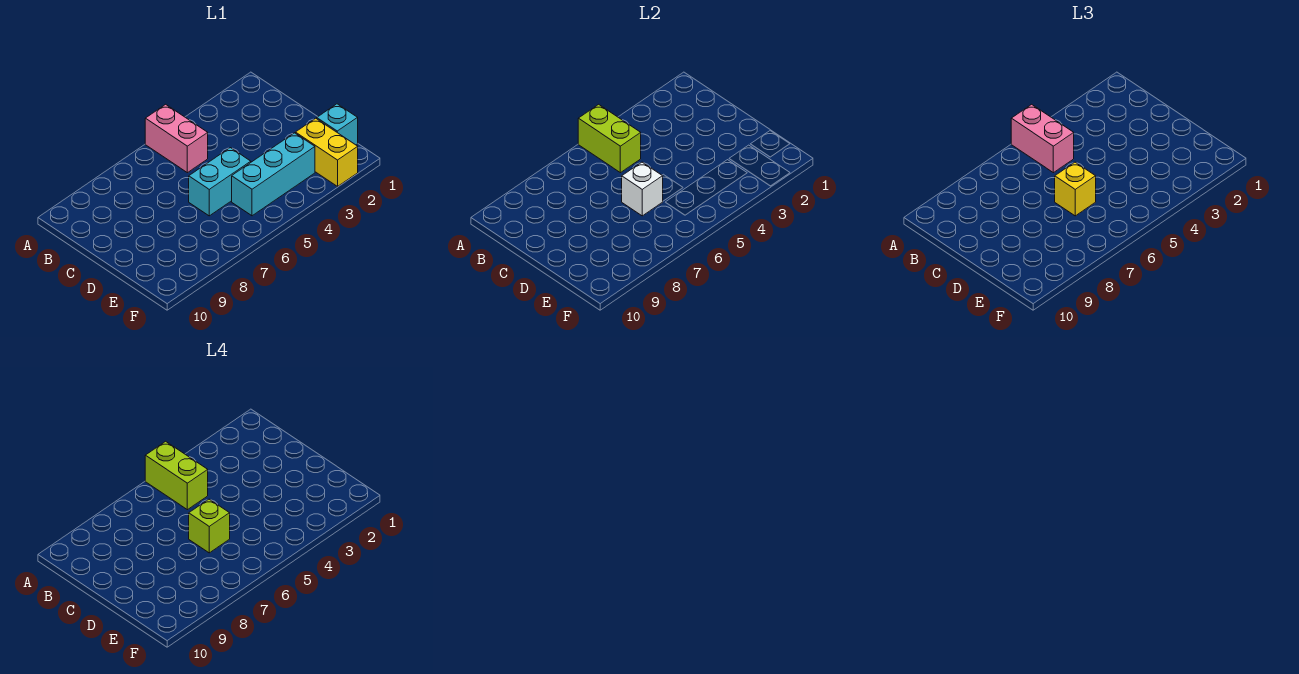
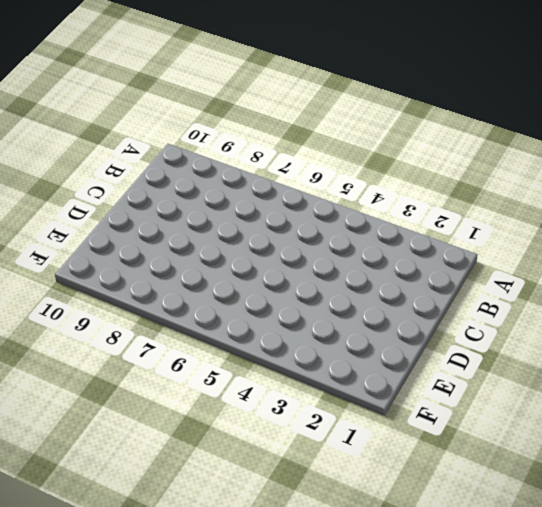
none -> pink brick A5:B5 level 1
none -> cyan brick D5:D6 level 1

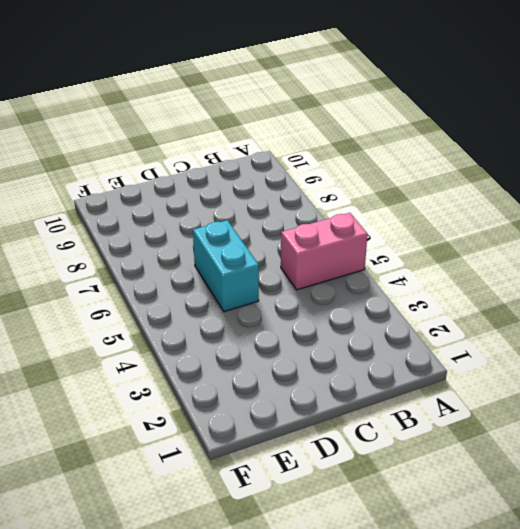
none -> cyan brick E1 level 1
none -> yellow brick E2:F2 level 1

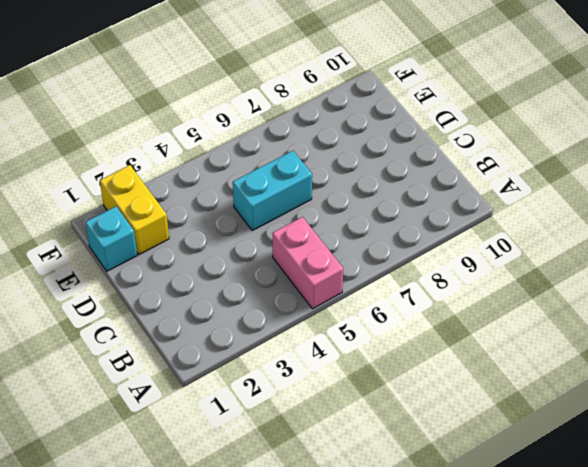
none -> cyan brick E3:E5 level 1
none -> lime brick A5:B5 level 2

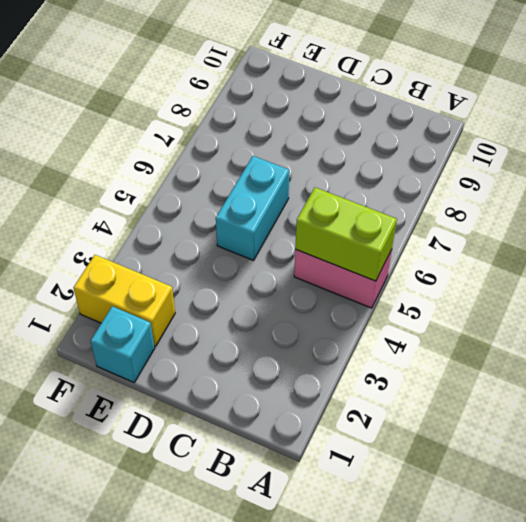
none -> cyan brick E3:E5 level 1
none -> white brick D6 level 2

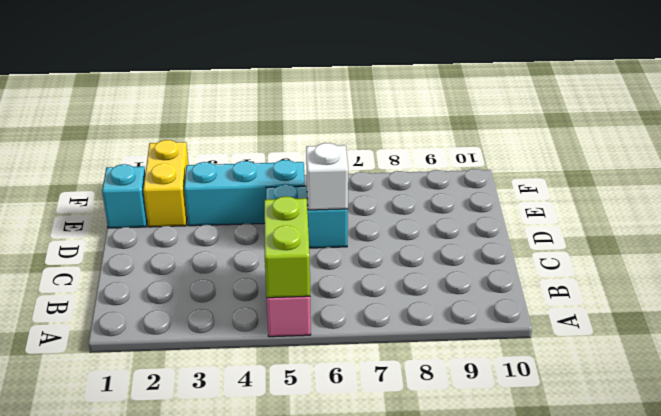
none -> pink brick A5:B5 level 3
none -> yellow brick D6 level 3

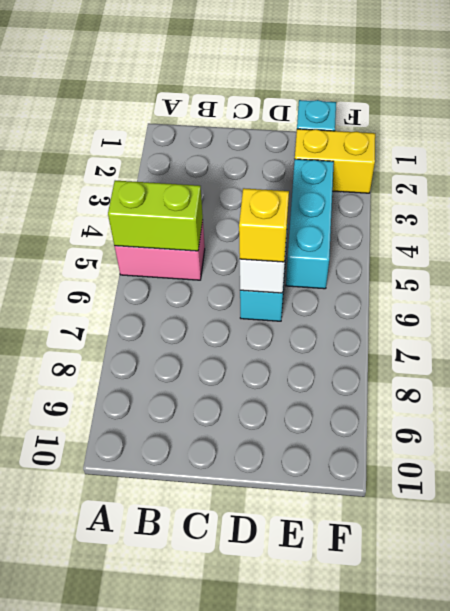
none -> pink brick A5:B5 level 3
none -> lime brick A5:B5 level 4

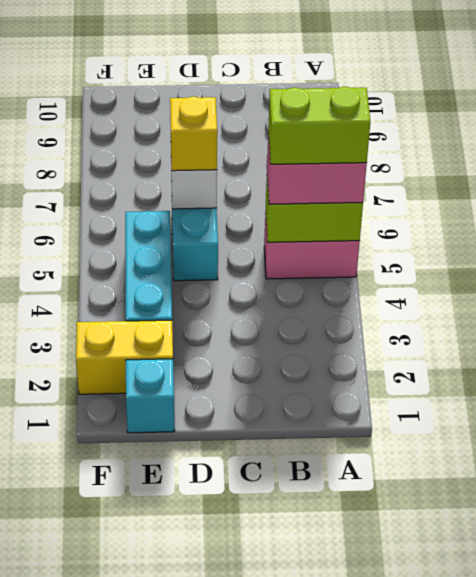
none -> lime brick D6 level 4

